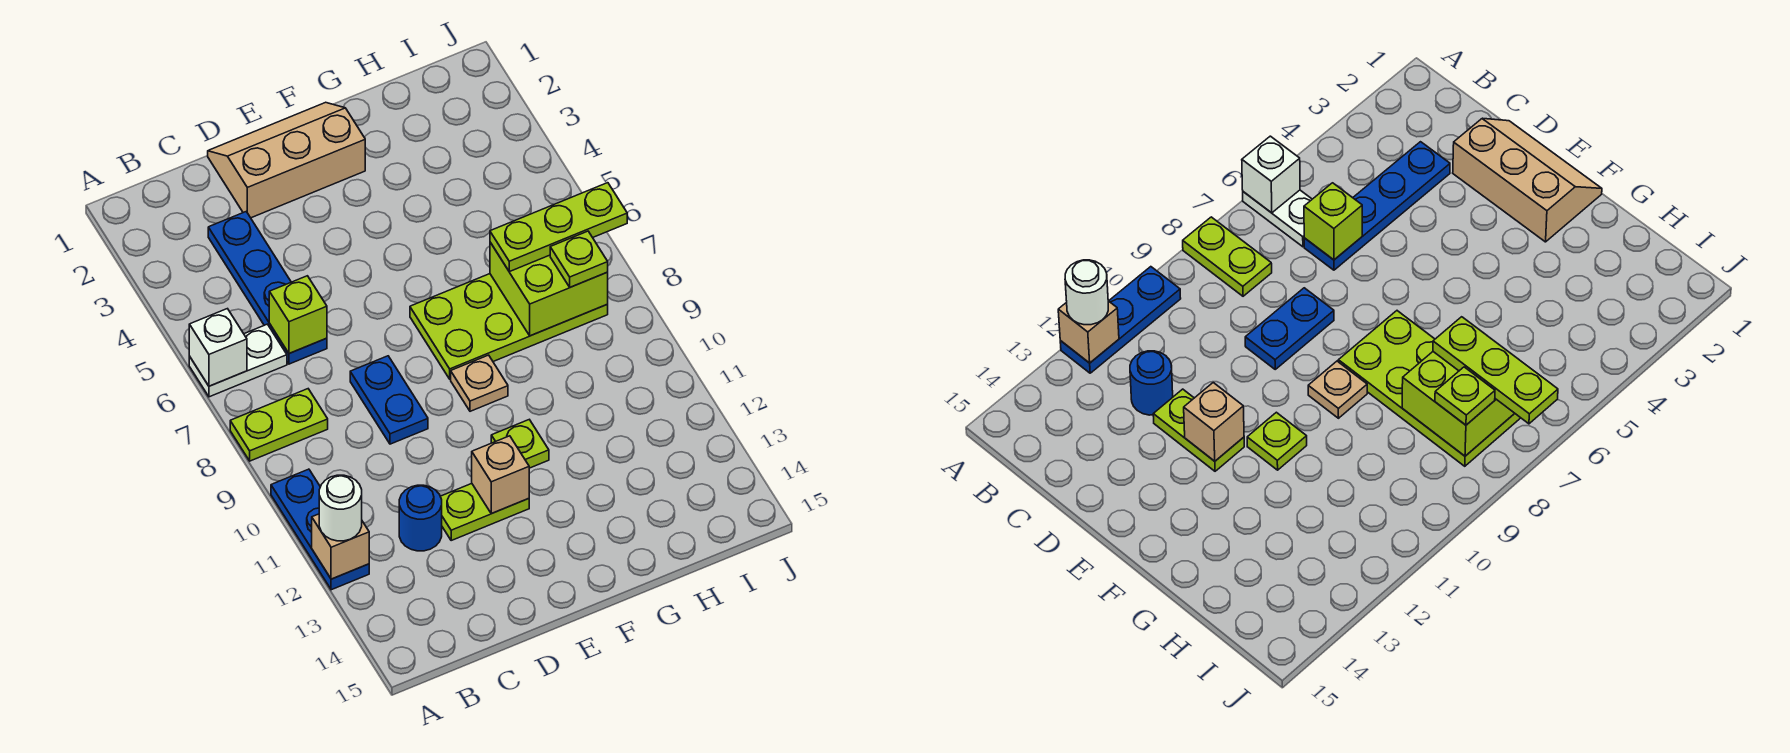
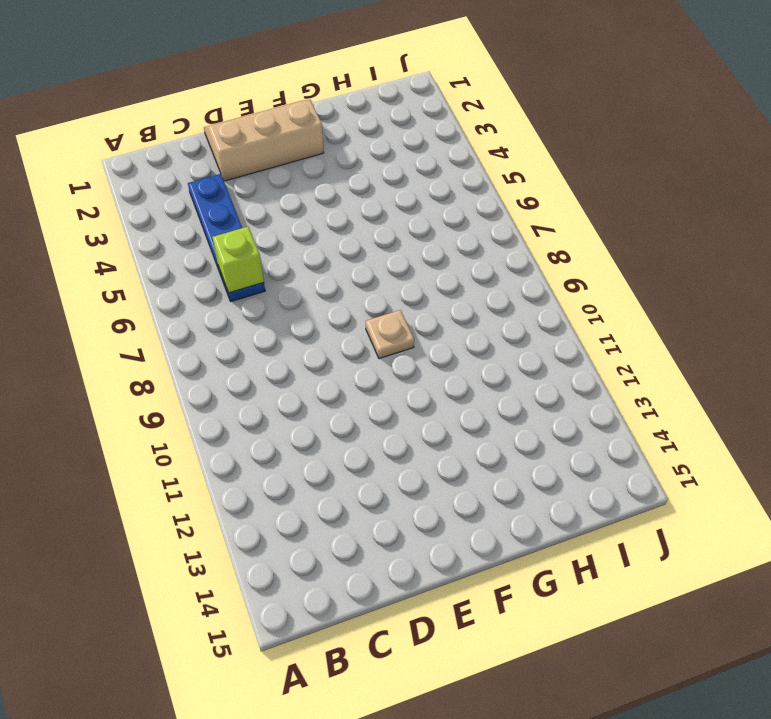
none -> white plate A6:B6 level 1
none -> lime plate A8:B8 level 1
none -> blue plate A10:A12 level 1

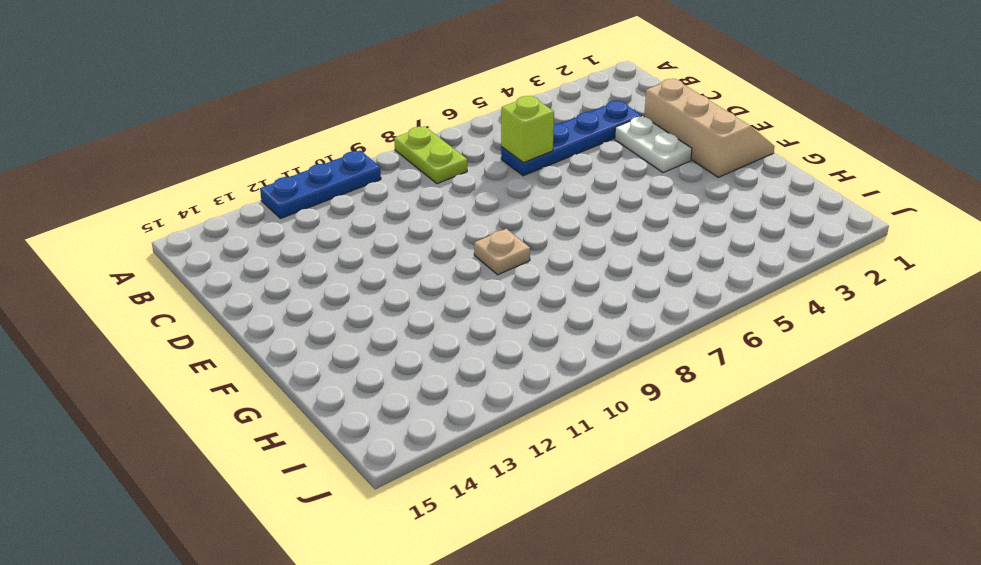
white plate D3:E3 level 1 -> white plate A6:B6 level 1
none -> blue round brick C12 level 1
none -> blue plate D8:D9 level 1
none -> lime plate D12:E12 level 1

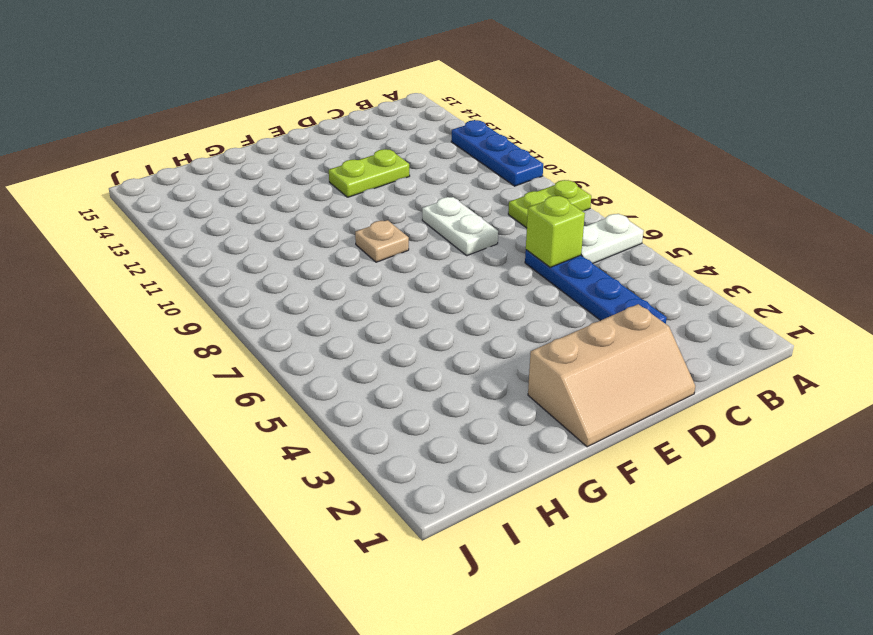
white plate D8:D9 level 1 -> blue plate D8:D9 level 1
none -> blue round brick C12 level 1
none -> lime plate F7:I8 level 1
none -> lime plate F11 level 1

